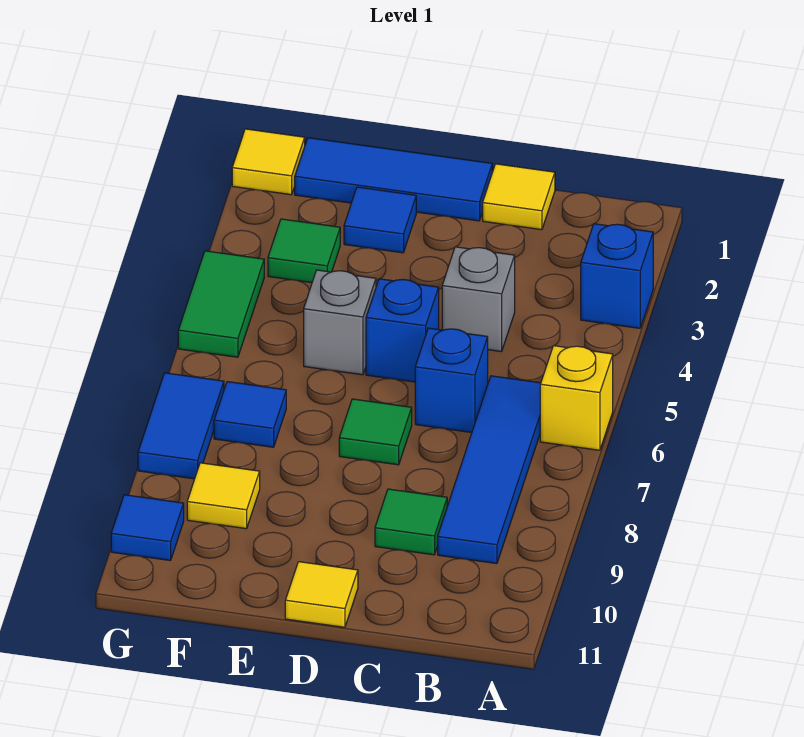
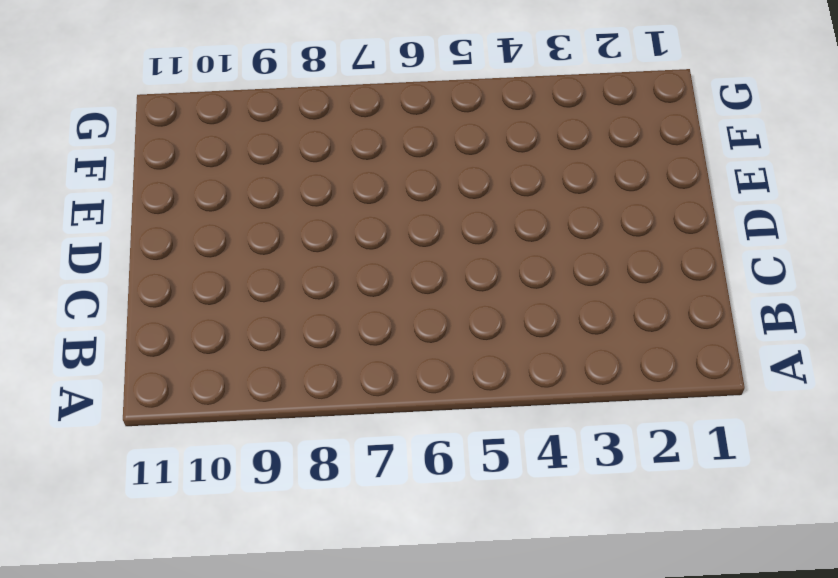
none -> blue brick A3 level 1
none -> yellow brick A6 level 1
none -> blue tile B6:B9 level 1

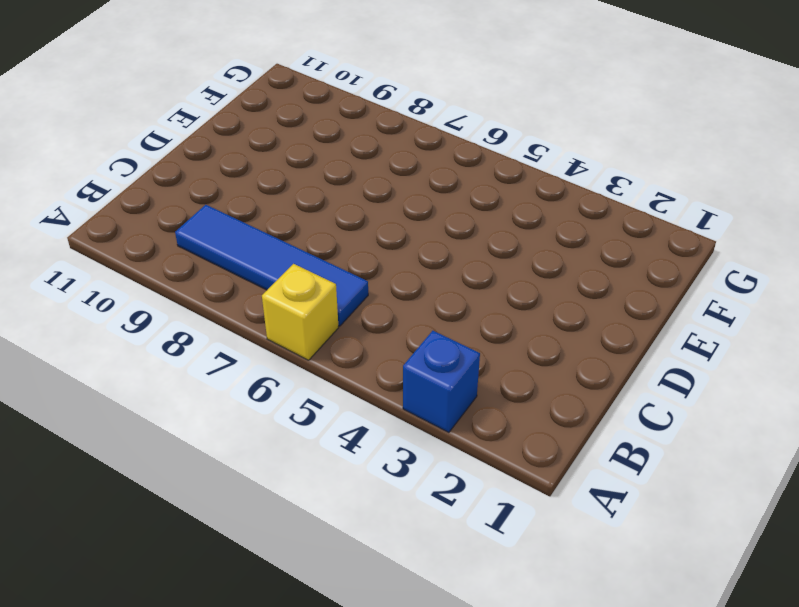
none -> yellow tile C1 level 1
none -> grey brick C4 level 1
none -> blue brick C6 level 1

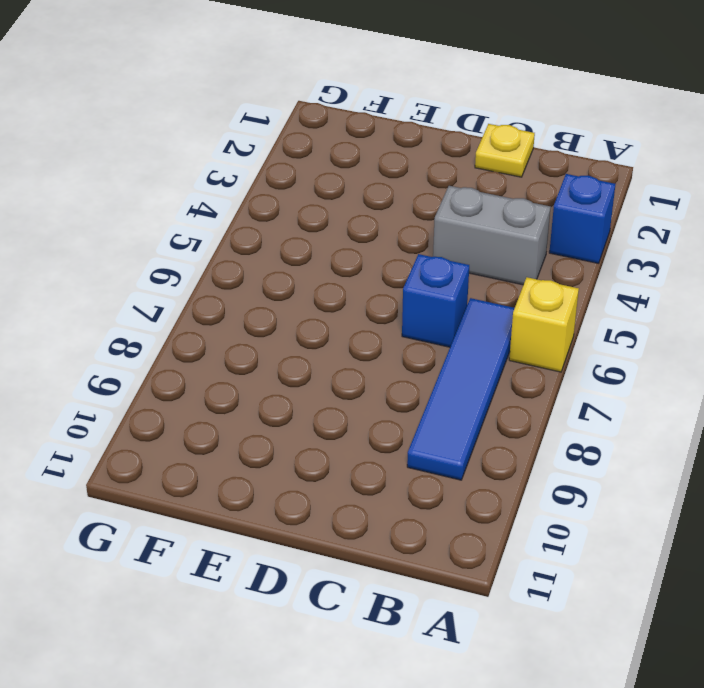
grey brick B4:C4 level 1 -> grey brick C4 level 1
yellow plate C1 level 1 -> yellow tile C1 level 1
none -> green tile C9 level 1
none -> blue tile D1:F1 level 1
none -> blue brick D5 level 1

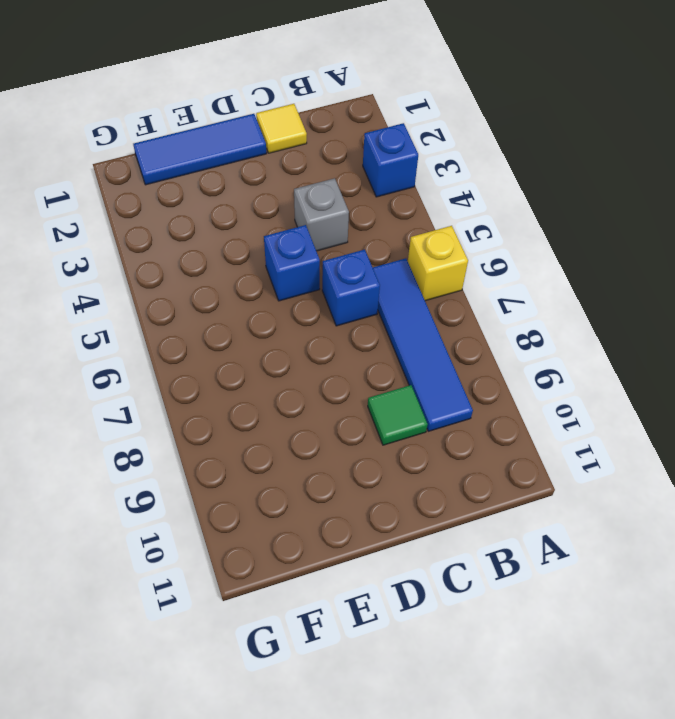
none -> green tile D7 level 1
none -> yellow tile D11 level 1
none -> blue tile E2 level 1

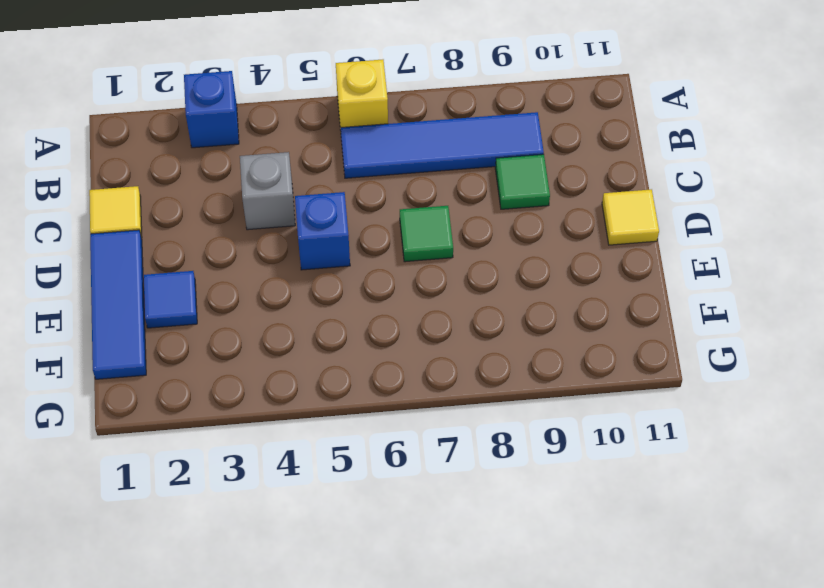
none -> blue brick C6 level 1
none -> grey brick E5 level 1
none -> green tile F3 level 1

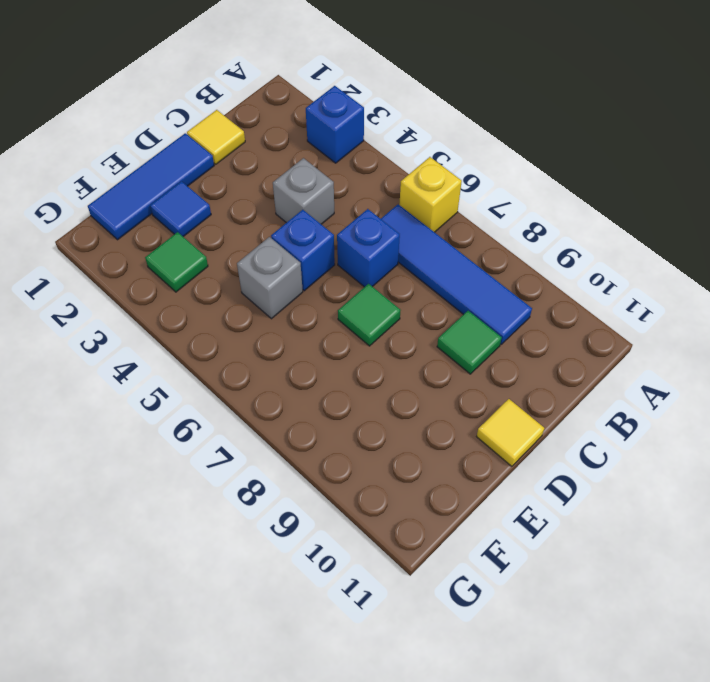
none -> blue tile F7 level 1
none -> yellow tile F9 level 1
none -> yellow tile G1 level 1

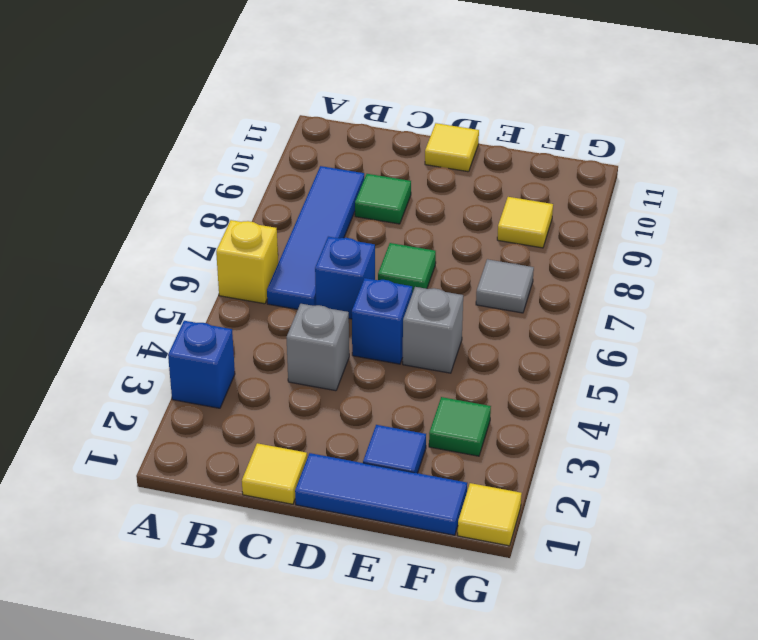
grey tile F7 level 1 -> blue tile F7 level 1
none -> green tile G4:G5 level 1
none -> blue tile G7:G8 level 1
none -> blue tile G10 level 1

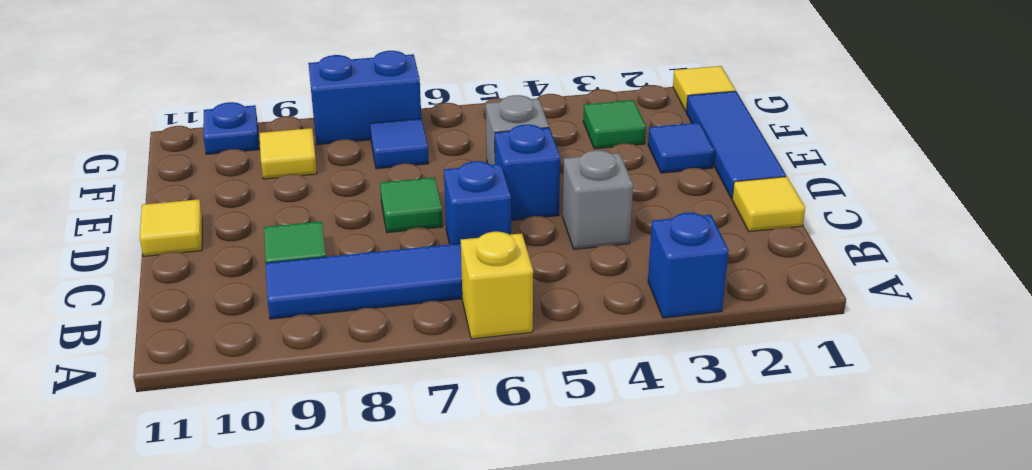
blue brick G7:G8 level 1 -> blue tile G7:G8 level 1
blue plate G10 level 1 -> blue tile G10 level 1
none -> green tile G4:G5 level 1

